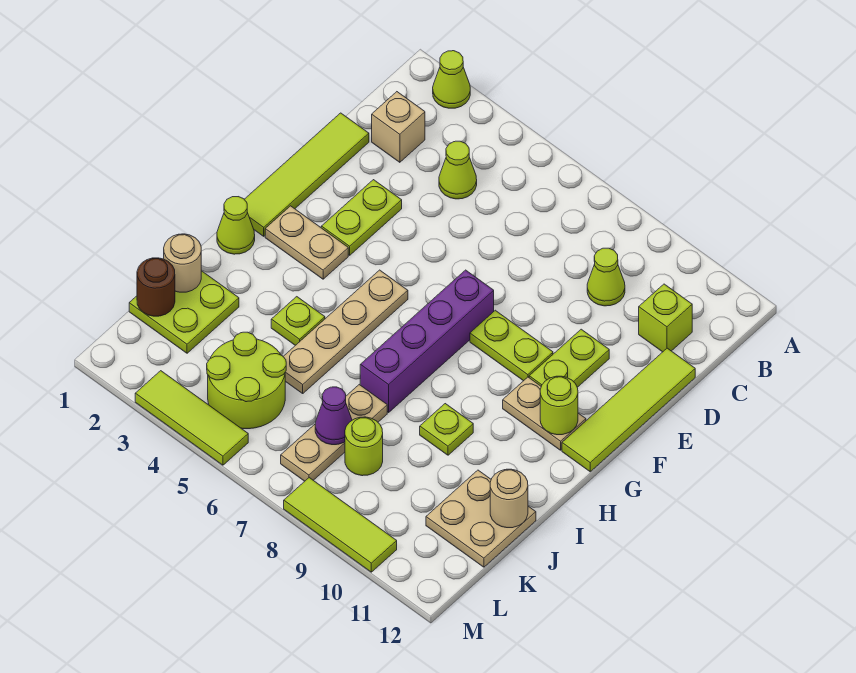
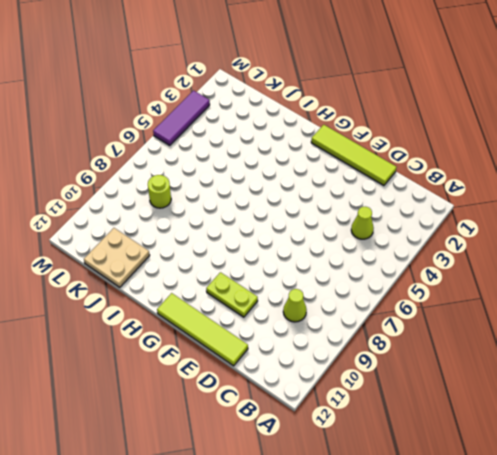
purple tile M3:M5 level 1 -> lime tile M3:M5 level 1
none -> lime cone A2 level 1
none -> tan brick C2 level 1
none -> lime brick C11 level 1

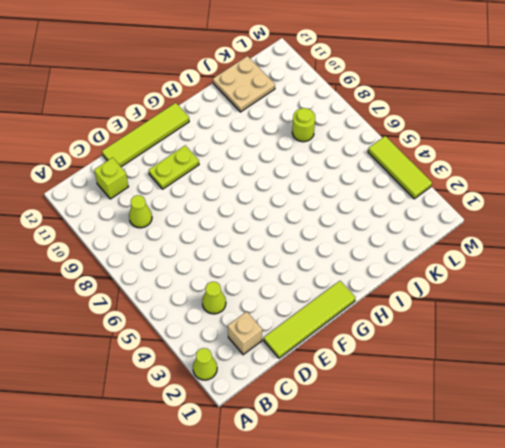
none -> lime plate E3:F3 level 1
none -> purple brick F7:I7 level 1
none -> lime plate F8:F9 level 1

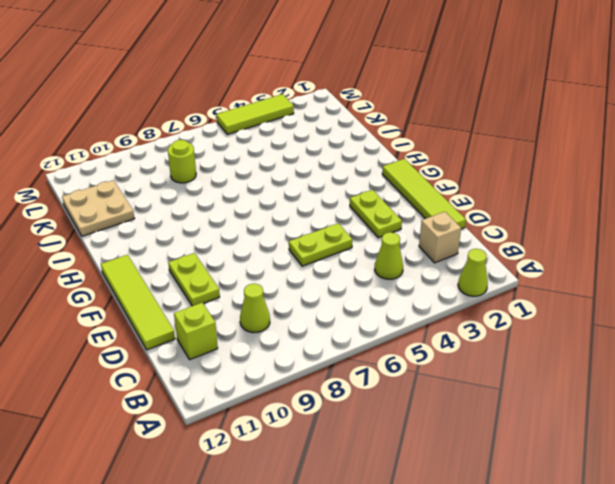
lime plate E5:E6 level 1 -> lime plate F8:F9 level 1
none -> purple brick F7:I7 level 1
none -> tan plate G2:G3 level 1
none -> tan plate G5:J5 level 1

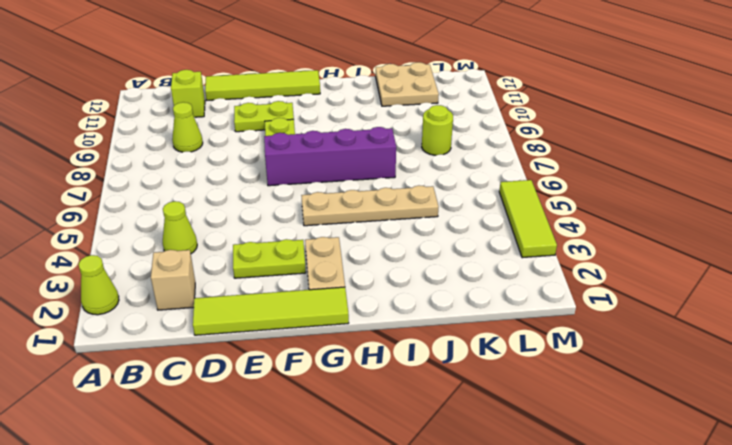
none -> tan plate G10:G11 level 1
none -> lime cone H1 level 1
none -> lime plate I4 level 1

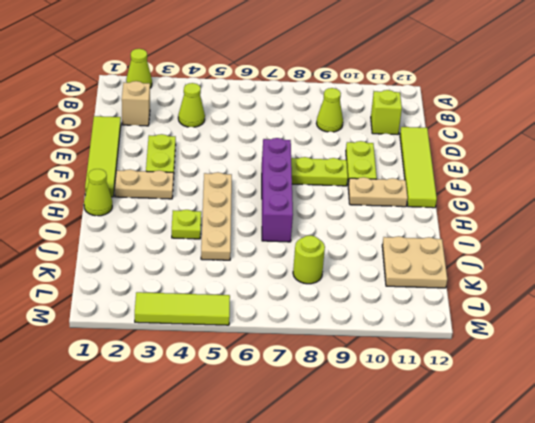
none -> lime plate I9 level 1
none -> lime plate J1:K2 level 1
none -> tan plate J7:L7 level 1

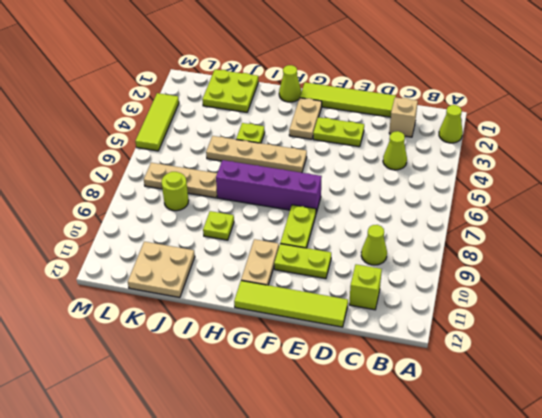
none -> lime round brick K4:L5 level 1
none -> lime tile M8:M10 level 1
none -> lime round brick G11 level 2

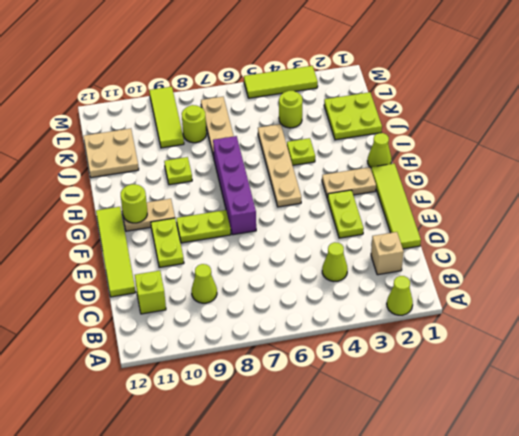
lime round brick K4 level 1 -> lime round brick K4:L5 level 1
lime tile K9:M9 level 1 -> lime tile M8:M10 level 1
none -> tan round brick J1 level 2
none -> tan round brick J12 level 2
none -> brown round brick K1 level 2

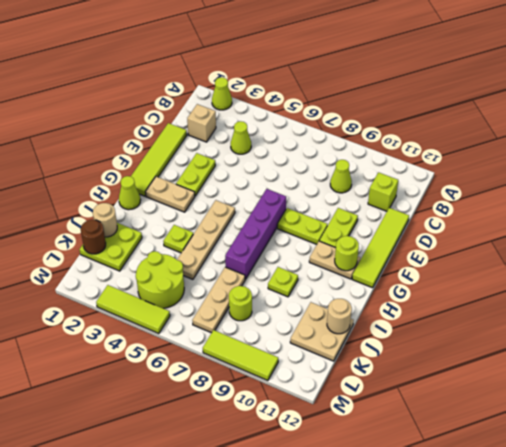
none -> purple cone K7 level 2

